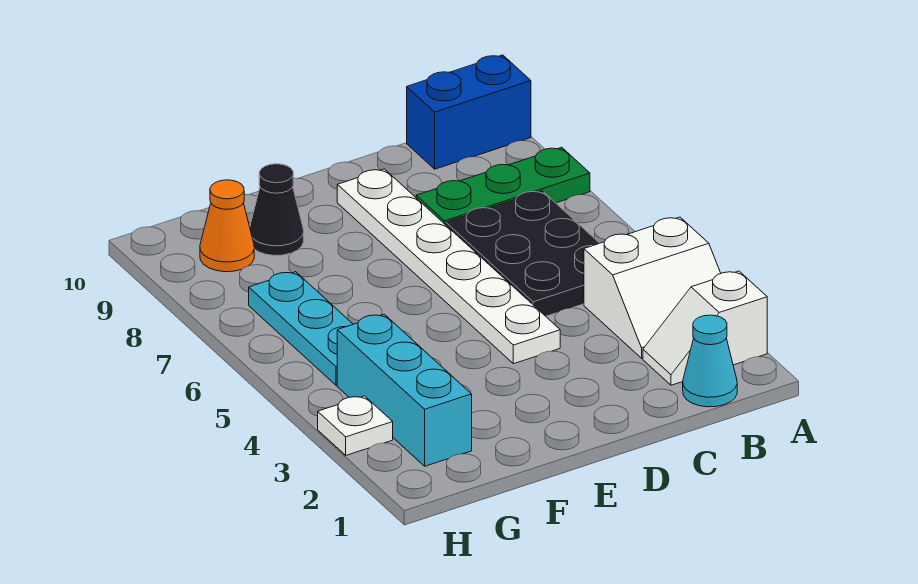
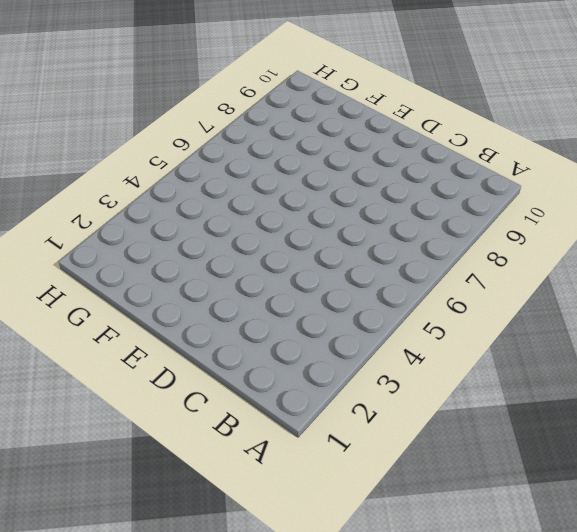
none -> white slope A2:B2 level 1 top A
none -> white slope A3:B4 level 1 top 4
none -> green plate A8:C8 level 1

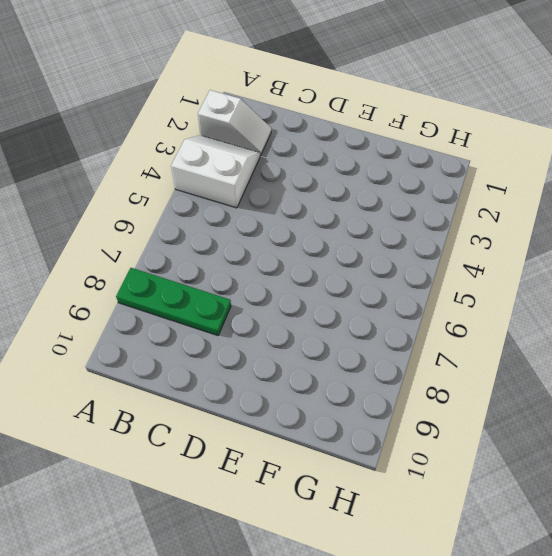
none -> blue brick A10:B10 level 1
none -> cyan cone B1 level 1
none -> black plate B5:C7 level 1

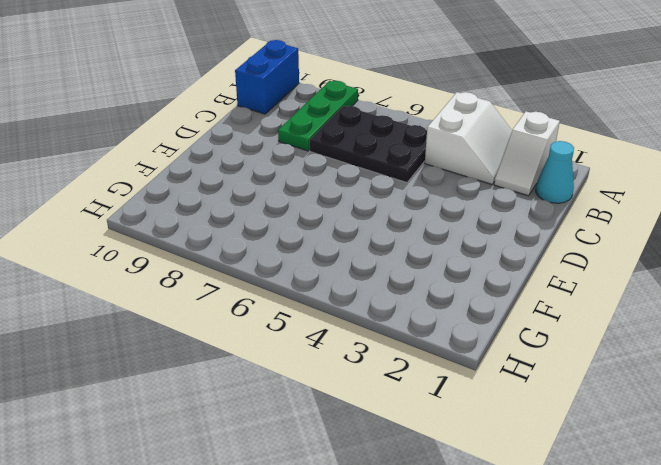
none -> white plate D4:D9 level 1
none -> black cone F9 level 1
none -> cyan brick G2:G4 level 1

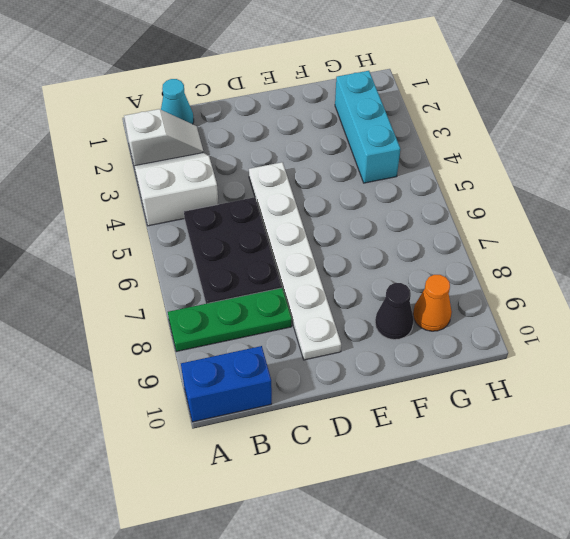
none -> cyan plate G5:G7 level 1
none -> white plate H3 level 1

